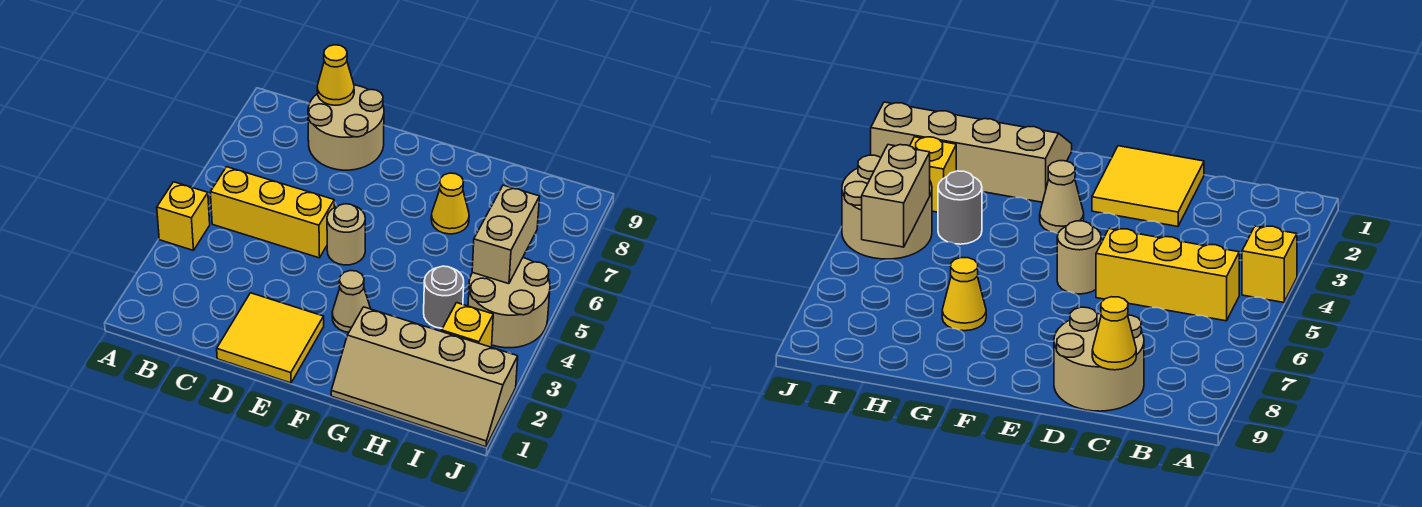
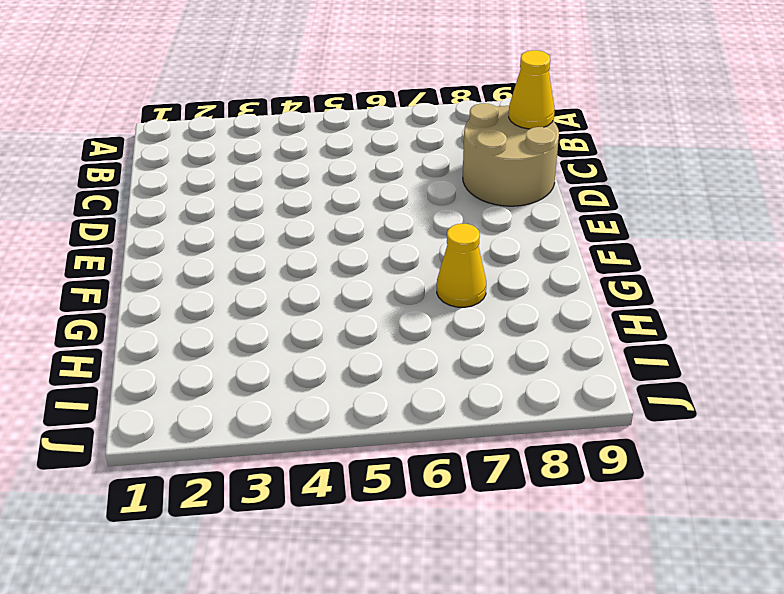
none -> yellow brick A4 level 1
none -> yellow brick B5:D5 level 1
none -> yellow tile D1:E2 level 1

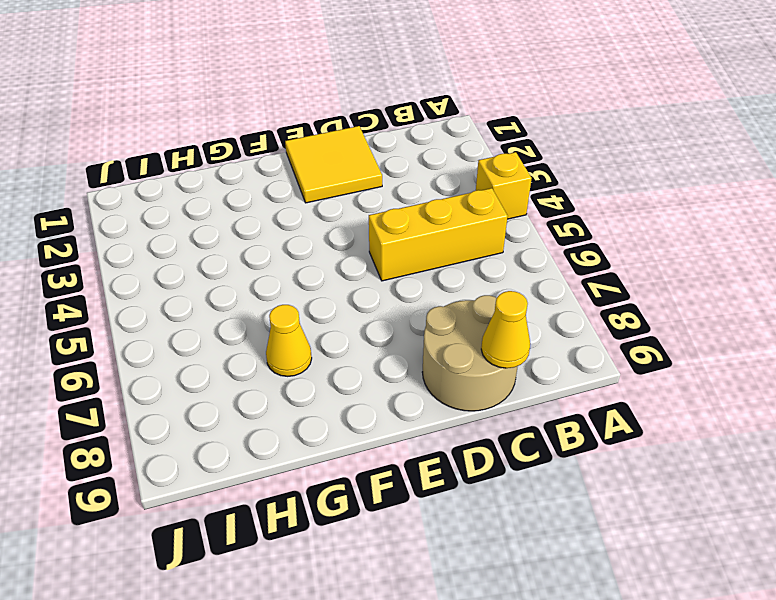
none -> tan round brick E5 level 1
none -> tan cone F3 level 1
none -> tan slope G1:J2 level 1 top 2

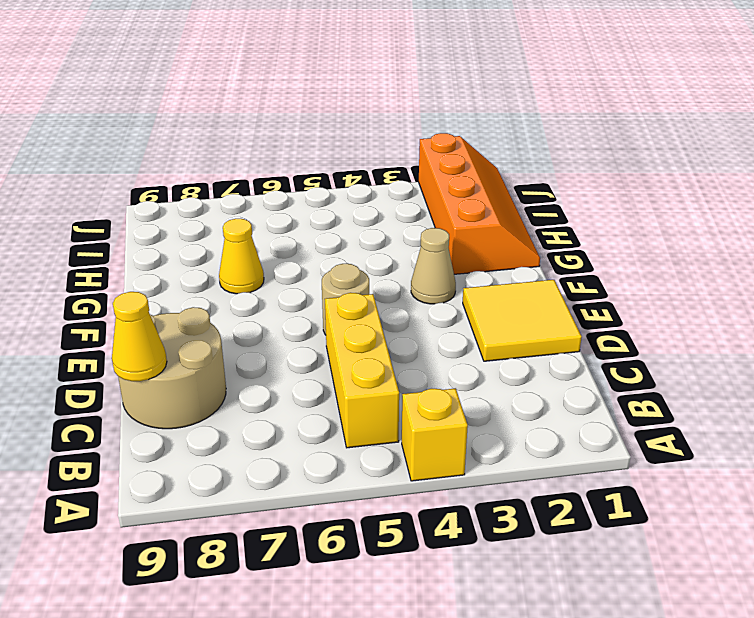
orange slope G1:J2 level 1 top 2 -> tan slope G1:J2 level 1 top 2
none -> grey round brick H4 level 1
none -> yellow brick I3 level 1
none -> tan round brick I4:J5 level 1

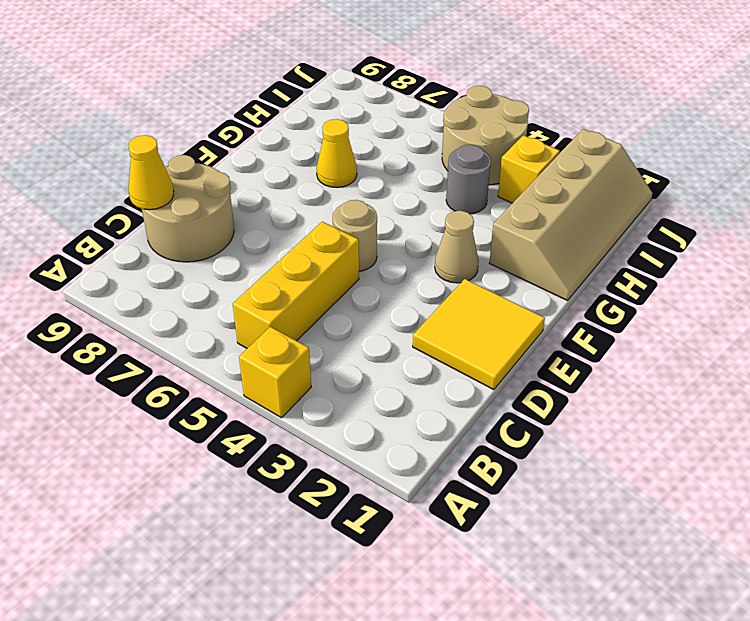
none -> tan brick I5:I6 level 2

